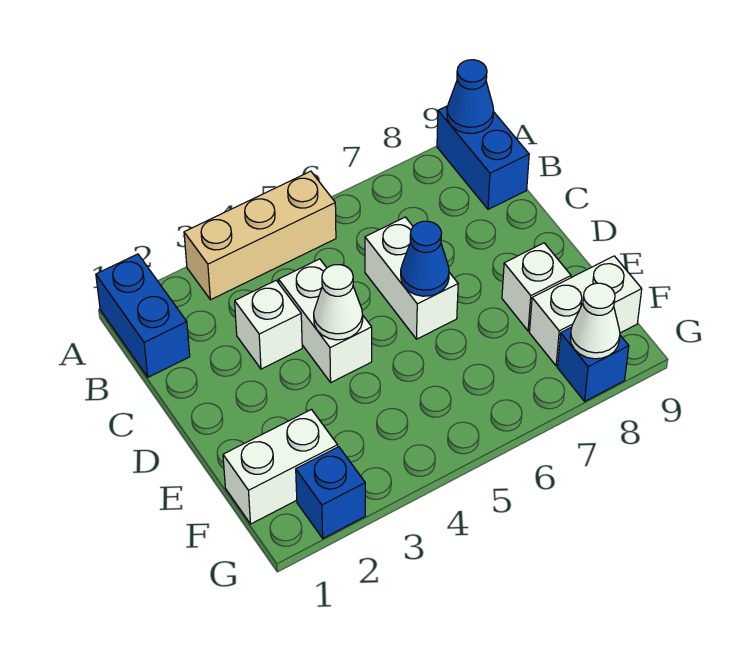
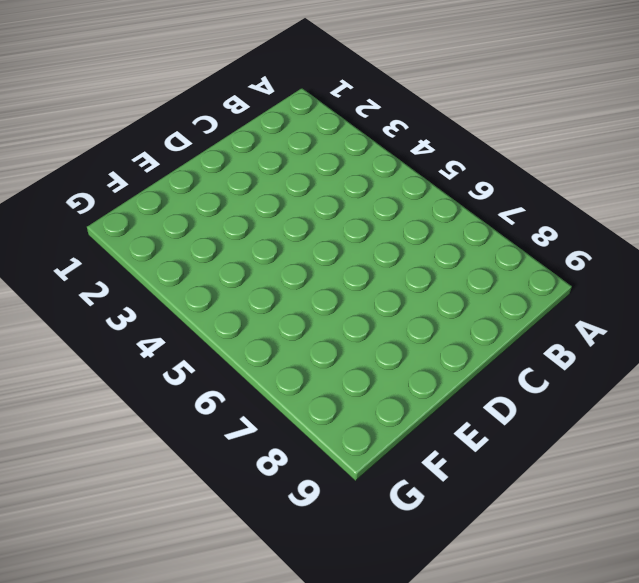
none -> blue brick A1:B1 level 1
none -> tan brick A3:A5 level 1
none -> blue brick A9:B9 level 1

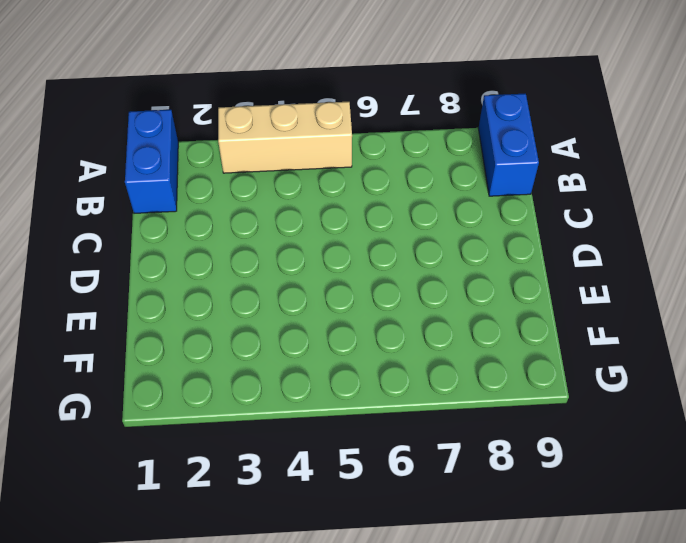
none -> white brick C3 level 1
none -> white brick C4:D4 level 1
none -> white brick C6:D6 level 1

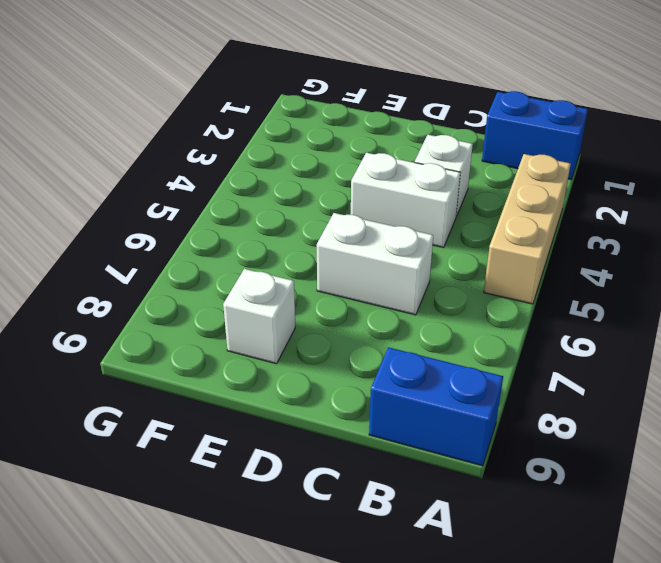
none -> white brick F1:F2 level 1
none -> white brick F8:F9 level 1
none -> blue brick G2 level 1

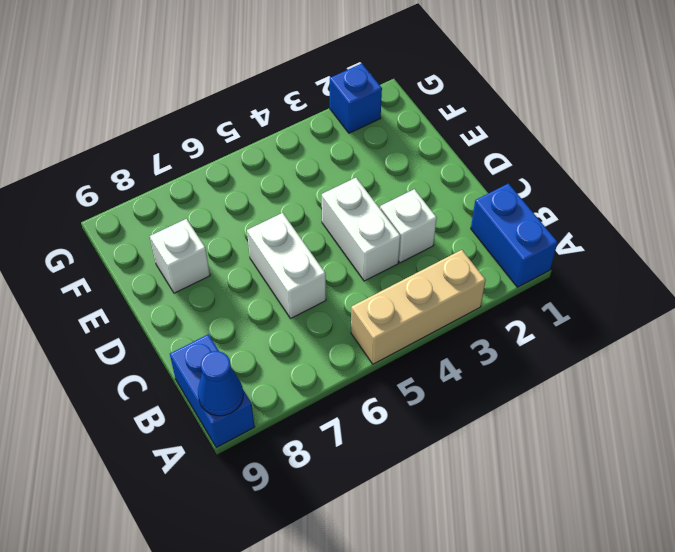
none -> white brick F1:F2 level 1
none -> white brick F8:F9 level 1
none -> blue brick G8 level 1

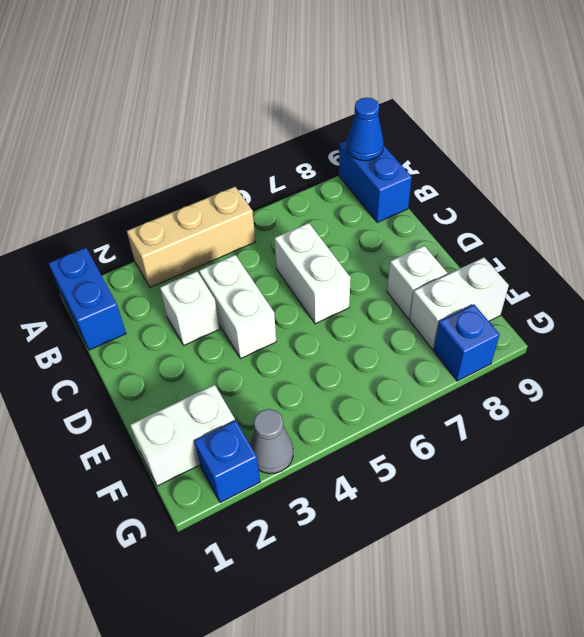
grey cone G3 level 1 -> none
none -> white cone D4 level 2
none -> blue cone D6 level 2
none -> white cone G8 level 2

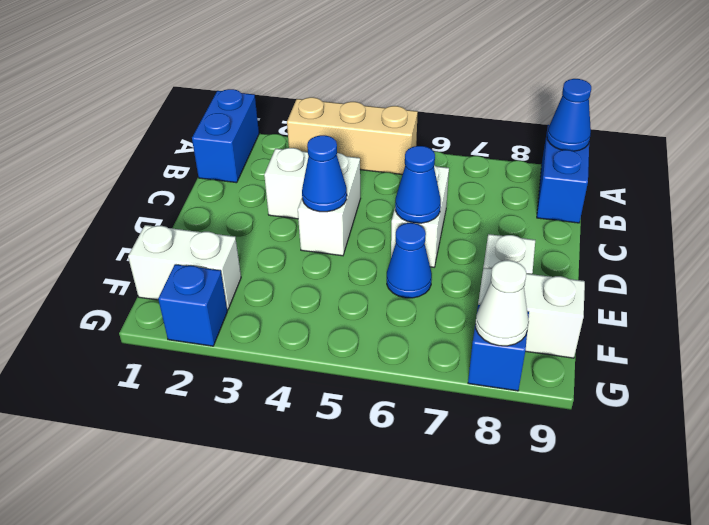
blue cone D4 level 2 -> white cone D4 level 2
blue cone E6 level 1 -> none

